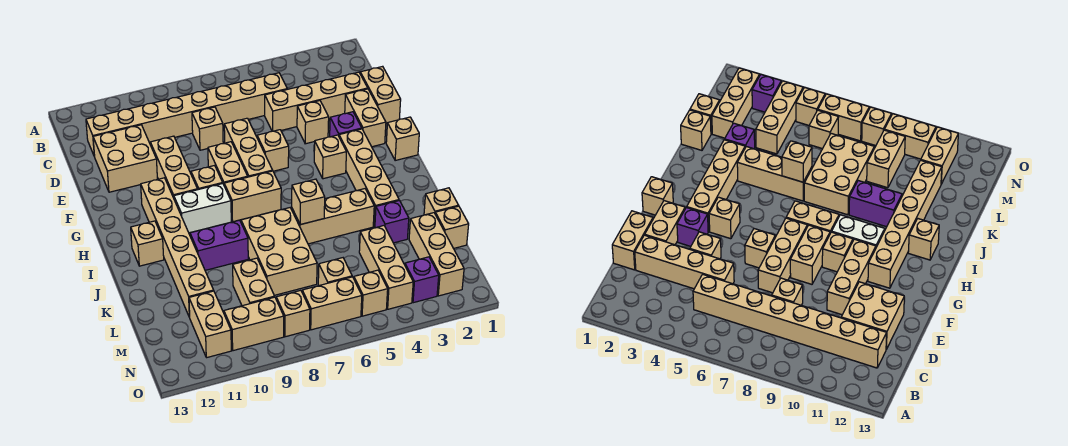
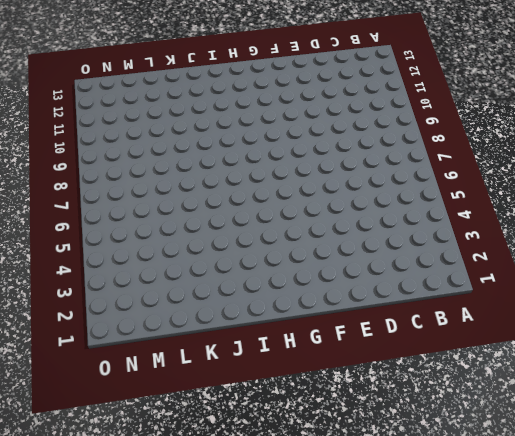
none -> tan brick C5:C12 level 1
none -> tan brick D1:E1 level 1
none -> tan brick D2:D5 level 1
none -> tan brick D8 level 1

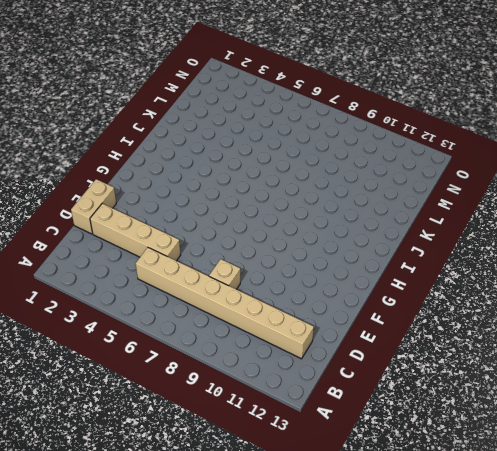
none -> tan brick D11:E12 level 1
none -> tan brick E2:F2 level 1
none -> tan brick E4 level 1
none -> tan brick E7:G7 level 1

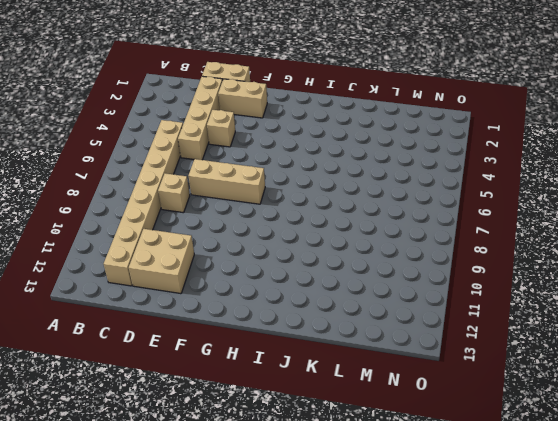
none -> tan brick E10:G10 level 1
none -> purple brick F3 level 1
none -> tan brick F6 level 1
none -> tan brick F8:G8 level 1

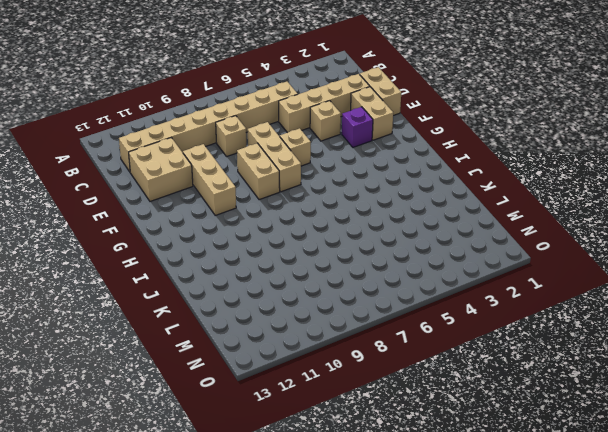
none -> tan brick G1 level 1
none -> tan brick G3:J3 level 1
none -> tan brick G4 level 1
none -> tan brick G9 level 1

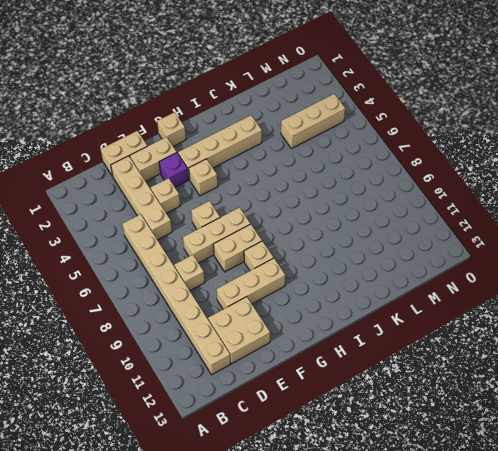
none -> tan brick G11:L11 level 1
none -> tan brick H7:H8 level 1
none -> white brick H9:H10 level 1
none -> tan brick I12 level 1

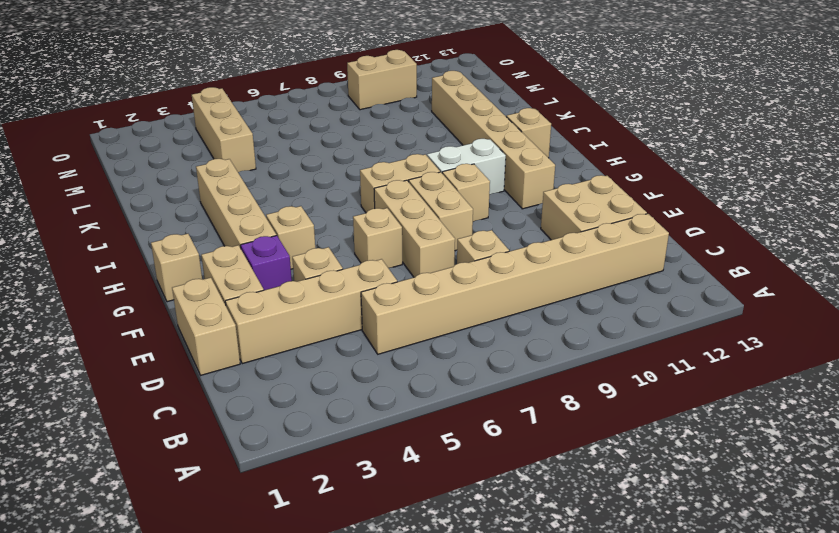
none -> tan brick E10:G10 level 1
none -> tan brick J4:J6 level 1
none -> tan brick J7:L8 level 1
none -> purple brick J9:J10 level 1

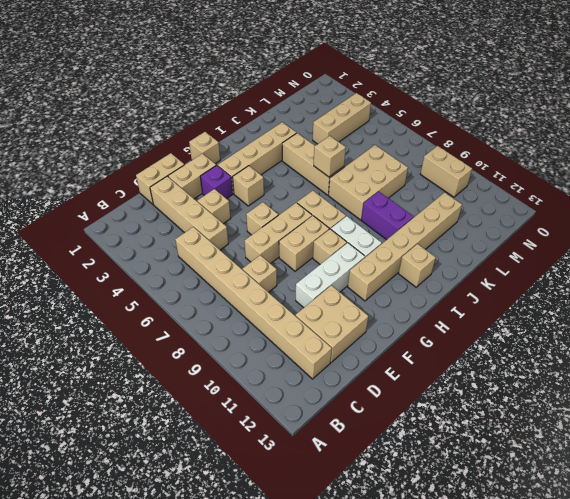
white brick E10:G10 level 1 -> tan brick E10:G10 level 1
none -> tan brick K1 level 1
none -> purple brick K3 level 1
none -> tan brick L1 level 1
none -> tan brick L2:N2 level 1

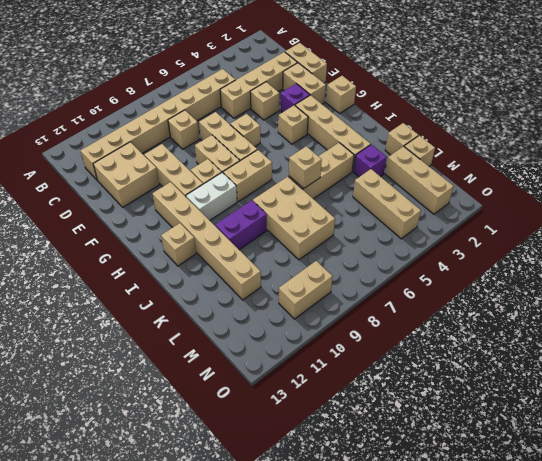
none -> tan brick L9:M9 level 1
none -> tan brick M6 level 1
none -> tan brick M11:N11 level 1
none -> purple brick N3 level 1

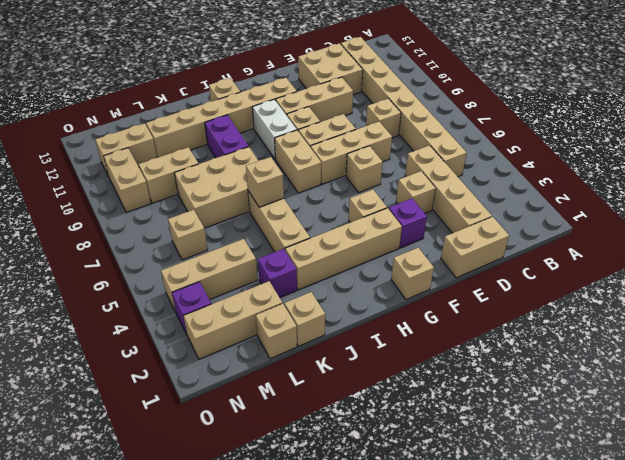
none -> tan brick E2:F2 level 1
none -> tan brick N5 level 1
none -> tan brick N6:N7 level 1
none -> tan brick N8 level 1

